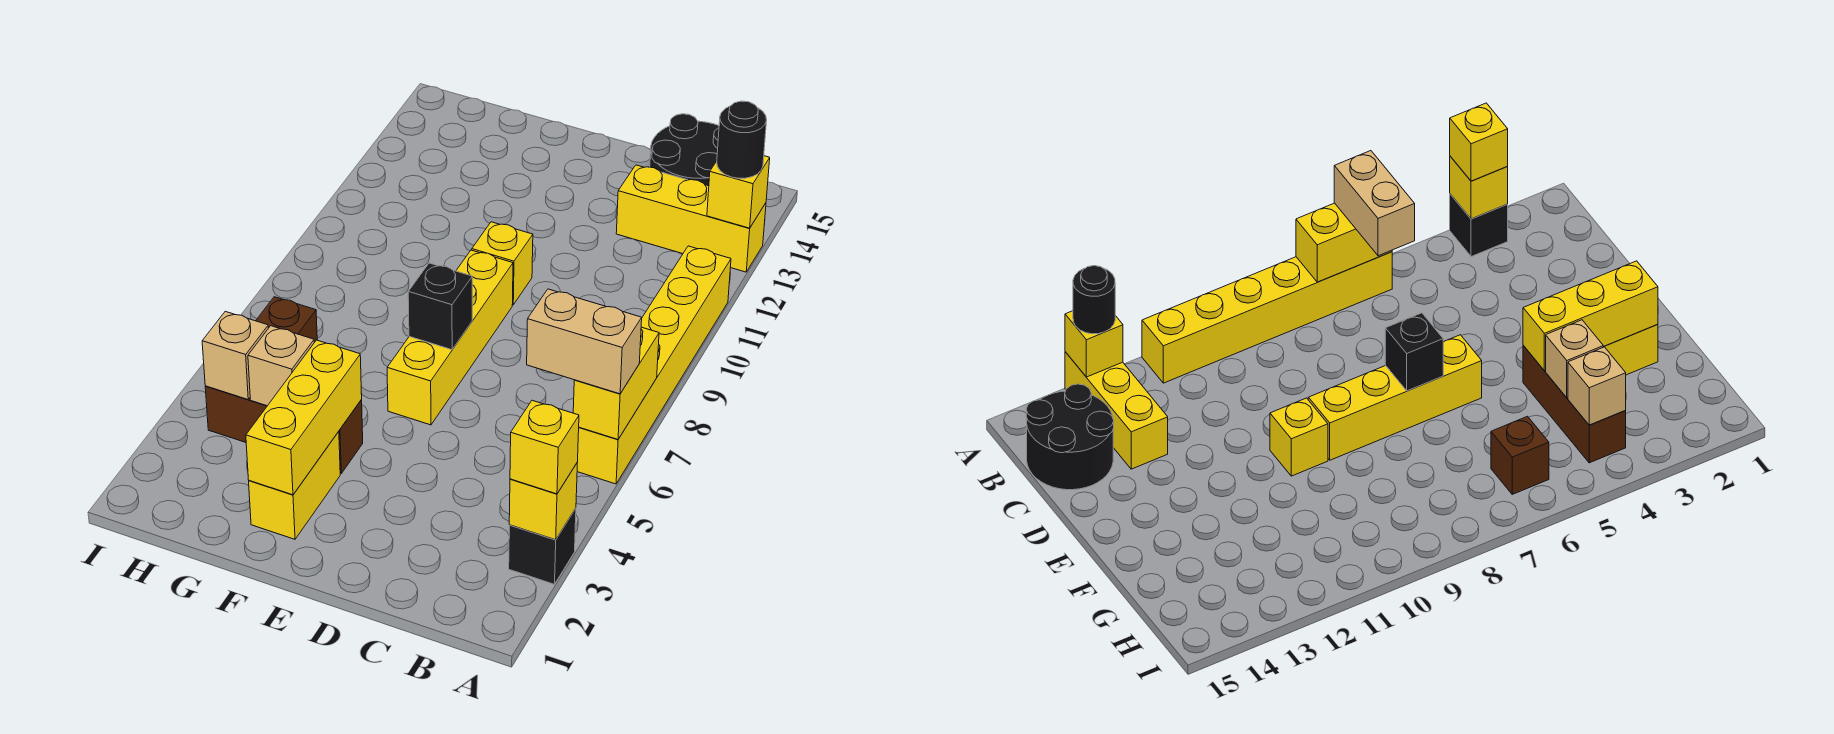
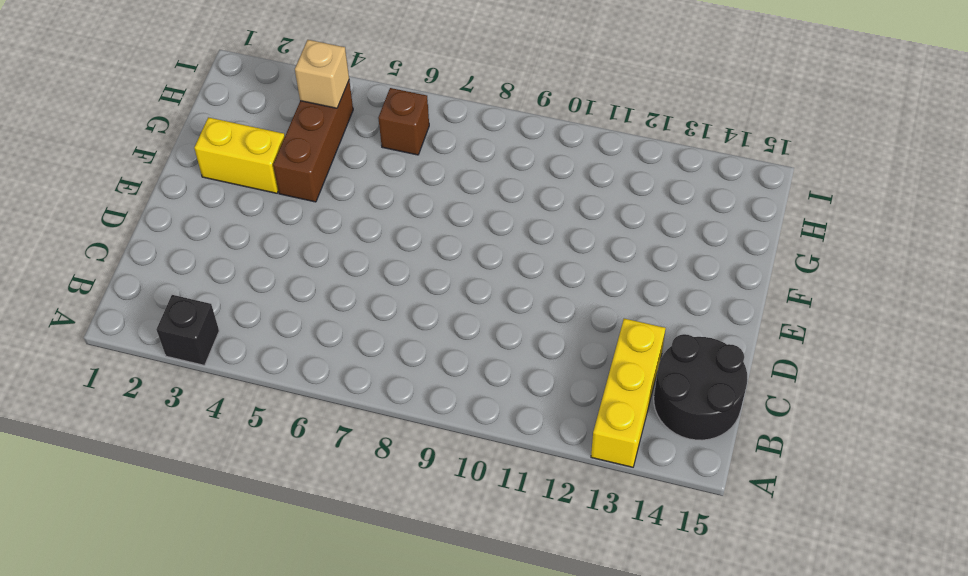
none -> yellow brick A6:A11 level 1
none -> yellow brick E6:E9 level 1
none -> yellow brick E10 level 1

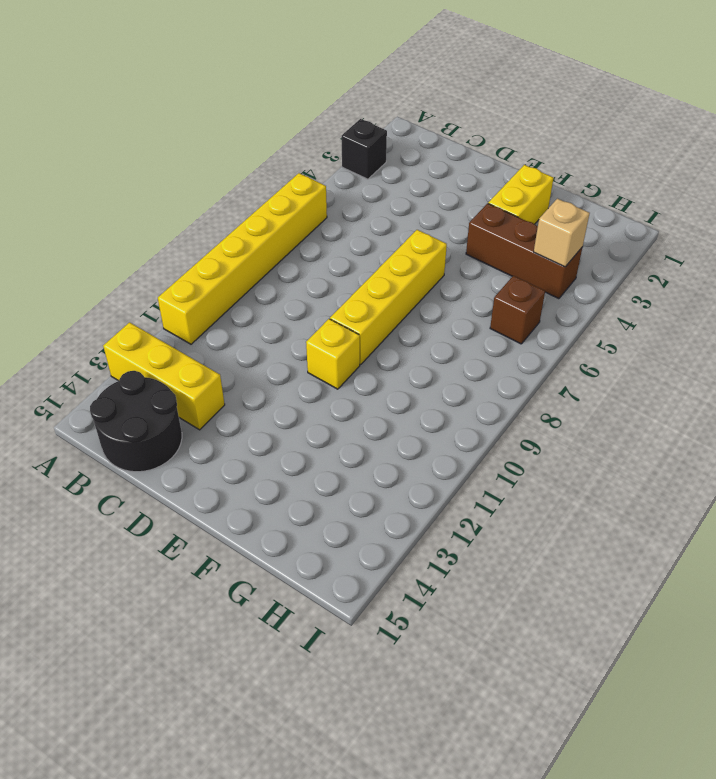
none -> yellow brick A3 level 2
none -> yellow brick A6:A7 level 2
none -> yellow brick A13 level 2

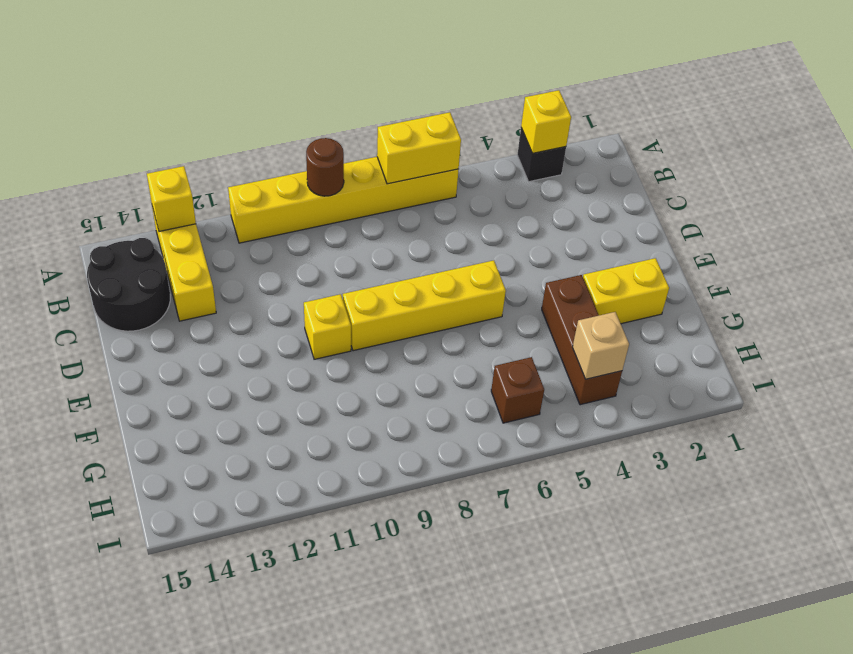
brown round brick A9 level 2 -> none
none -> black brick E7 level 2
none -> yellow brick F2:F4 level 2
none -> tan brick G4 level 2

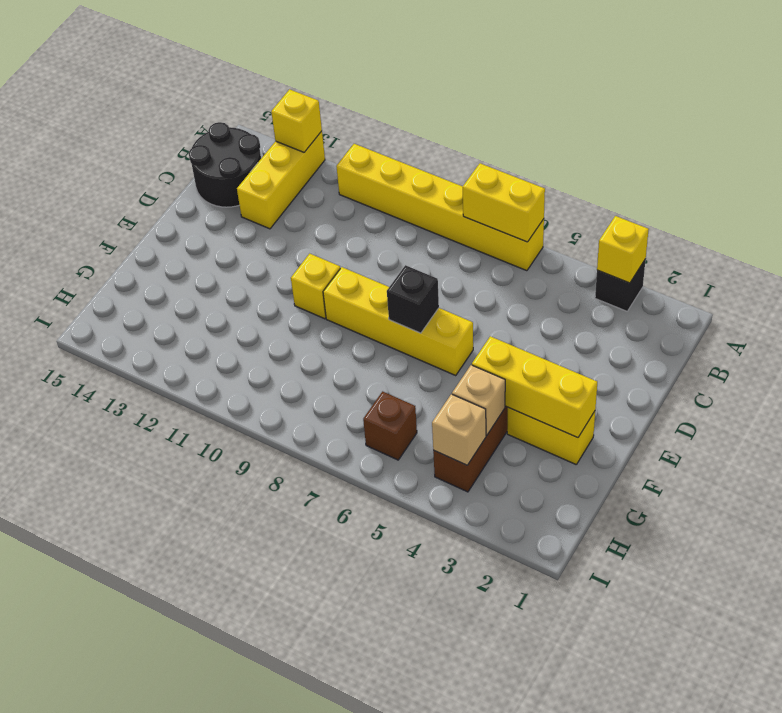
none -> yellow brick A3 level 3
none -> tan brick A6:B6 level 3
none -> black round brick A13 level 3

